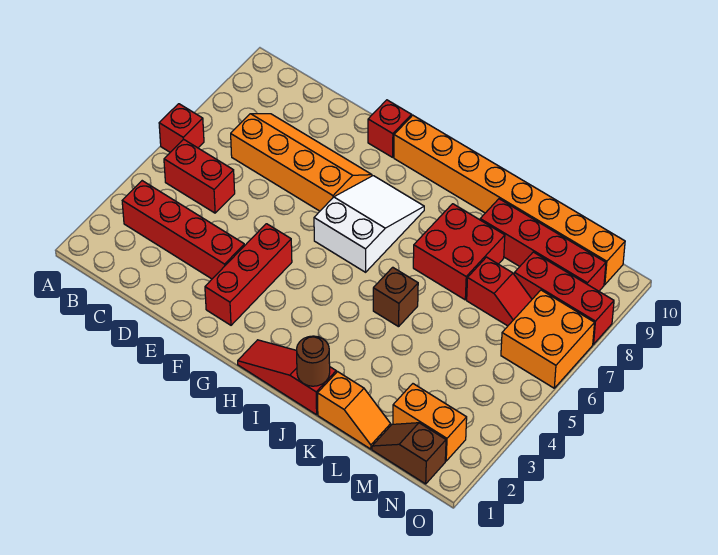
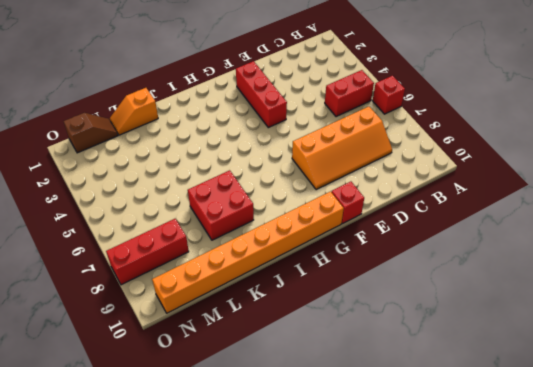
none -> red brick B3:E3 level 1
none -> white slope G6:H8 level 1 top 6
none -> red slope H1:J1 level 1 top J

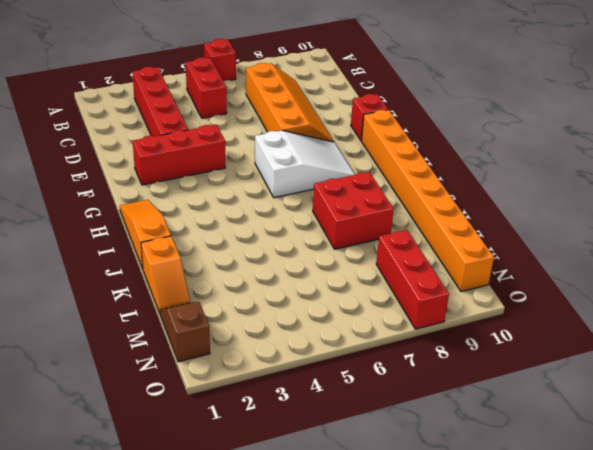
orange slope H1:J1 level 1 top J -> red slope H1:J1 level 1 top J
none -> brown brick J5 level 1
none -> red brick K9:N9 level 1
none -> red slope L7:M7 level 1 top L

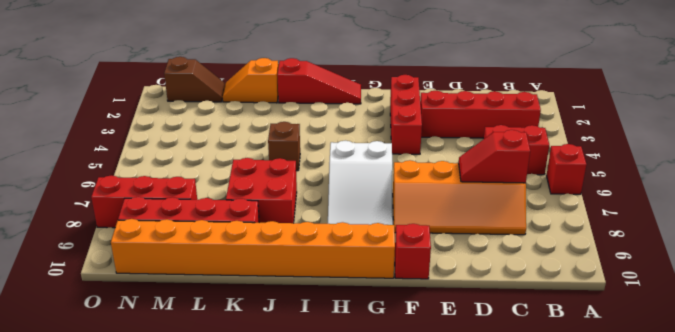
red slope C7:D7 level 2 top C -> red slope L7:M7 level 1 top L
none -> orange brick M2:N2 level 1
none -> orange brick N6:O7 level 1
none -> brown round brick J1 level 2

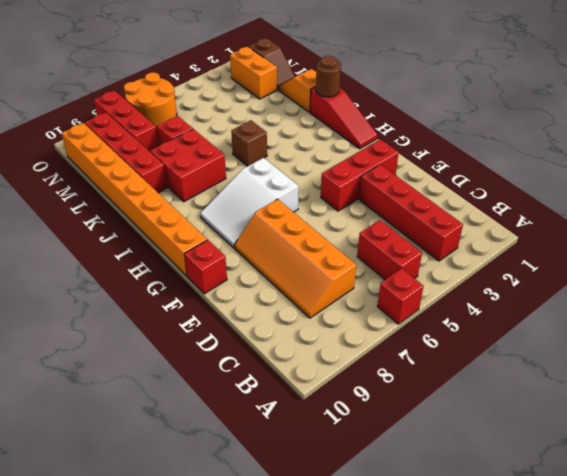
orange round brick N6:O7 level 1 -> orange brick N6:O7 level 1

